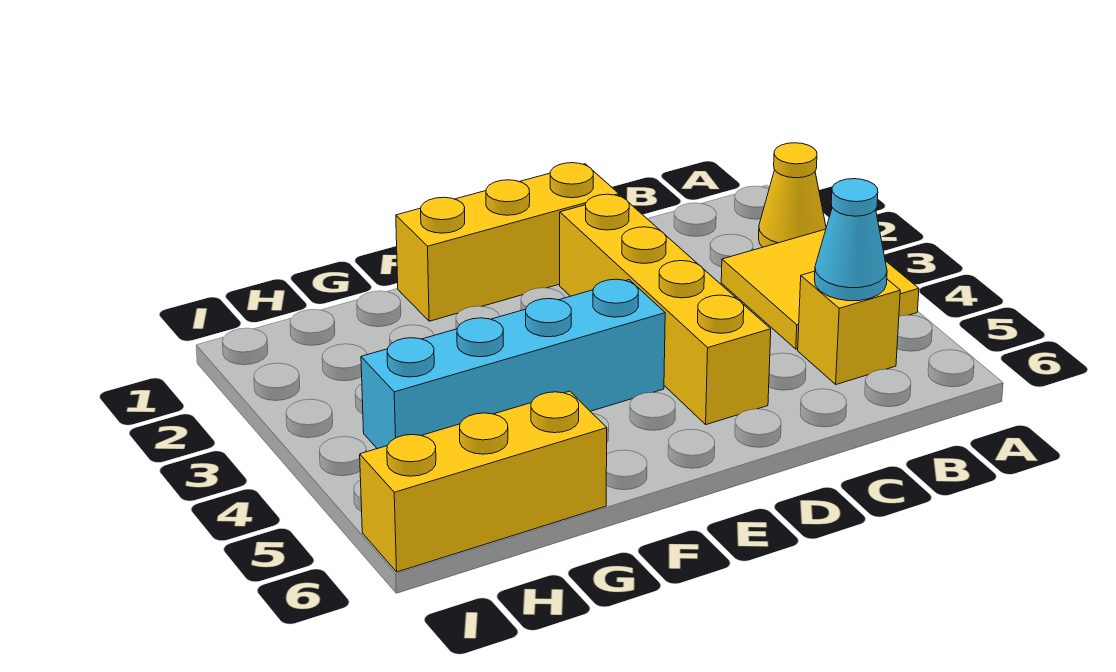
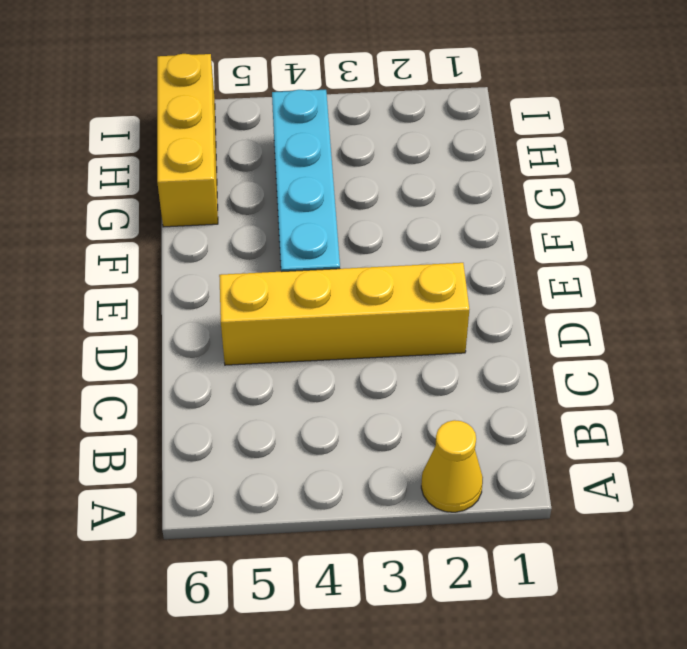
none -> yellow tile A3:B4 level 1
none -> yellow brick B5 level 1

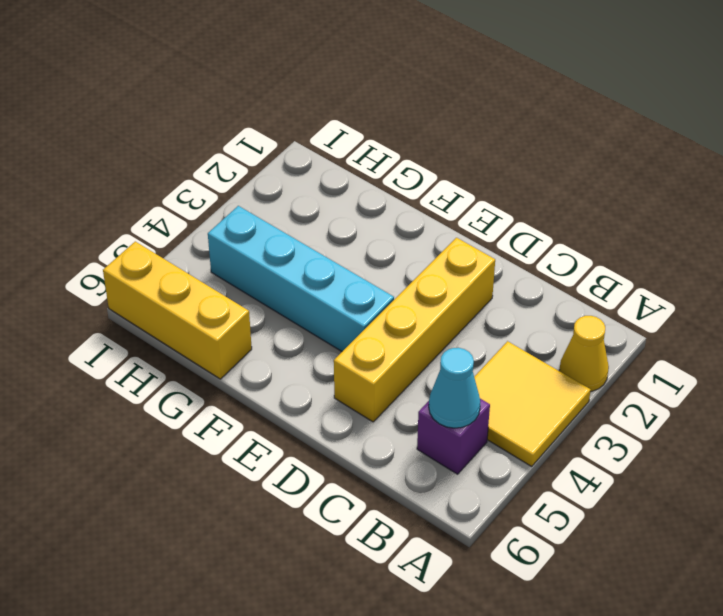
purple brick B5 level 1 -> yellow brick B5 level 1
none -> yellow brick D1:F1 level 1

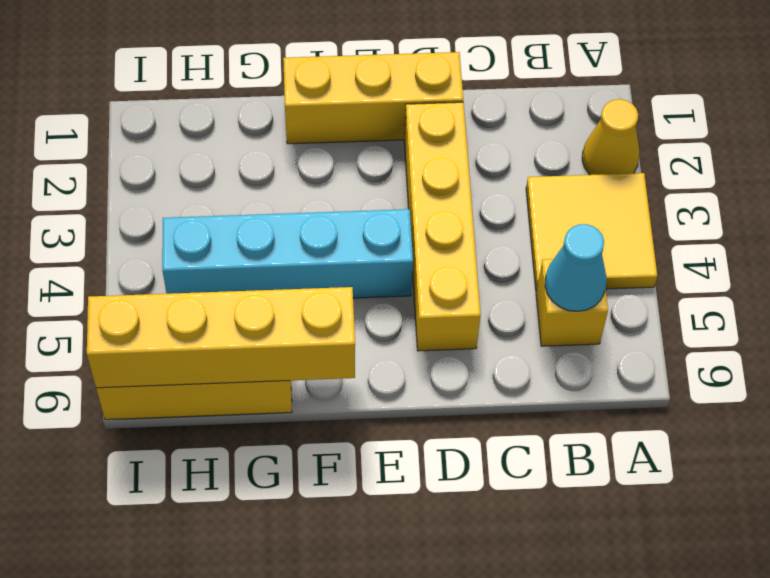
yellow brick F6:I6 level 2 -> none

